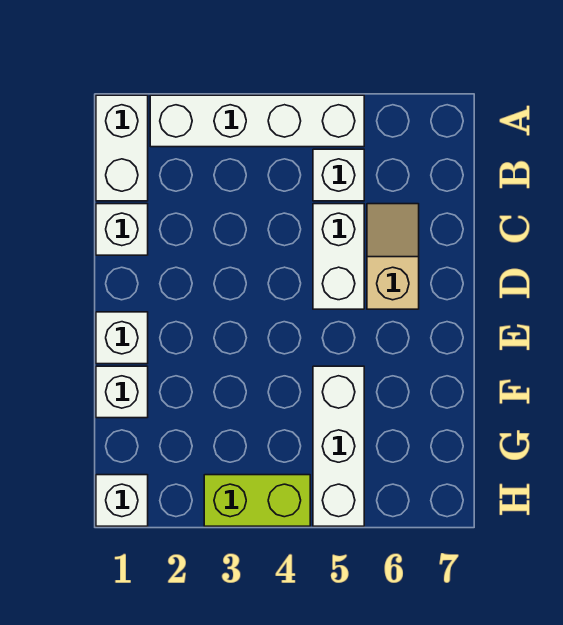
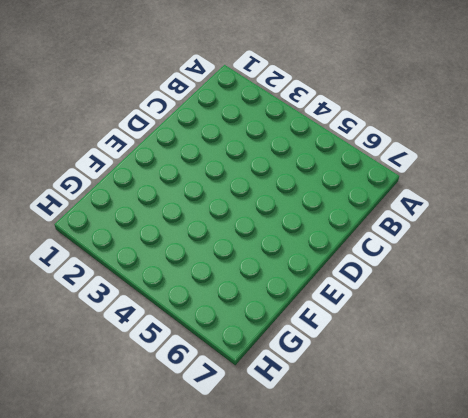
none -> white brick A1:B1 level 1
none -> white brick A2:A5 level 1

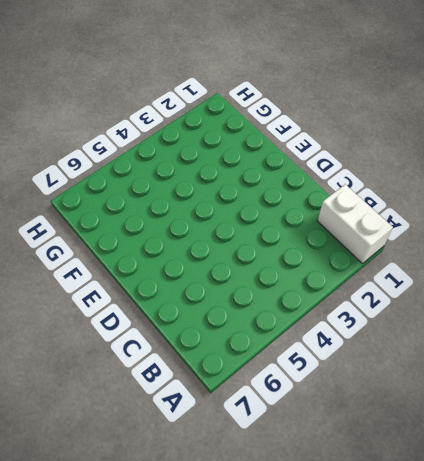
none -> white brick A2:A5 level 1
none -> white brick B5 level 1

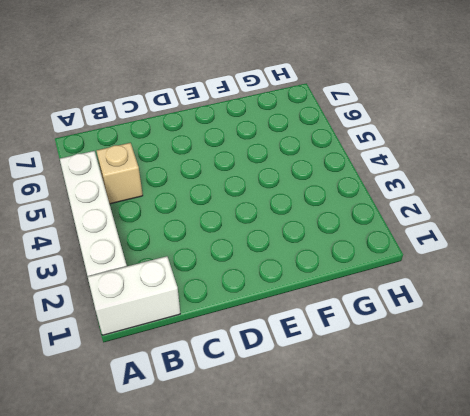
tan brick B5 level 1 -> white brick B5 level 1
none -> white brick C1 level 1
none -> white brick C5:D5 level 1

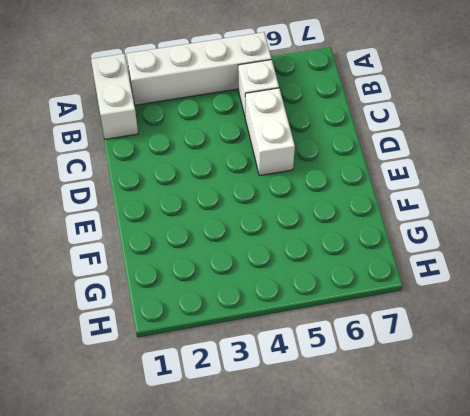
none -> white brick C1 level 1
none -> tan slope C6:D6 level 1 top D

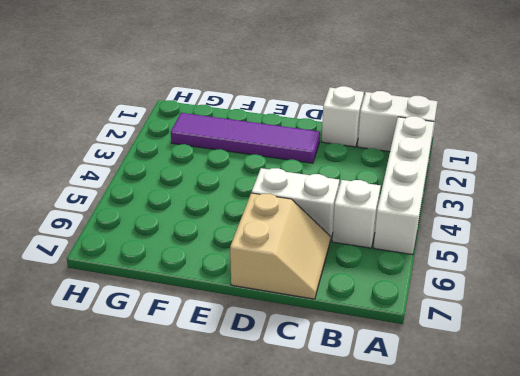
tan slope C6:D7 level 1 top D -> tan slope C6:D6 level 1 top D
purple tile D2:G2 level 1 -> none
none -> white brick E1 level 1
none -> white brick F1 level 1

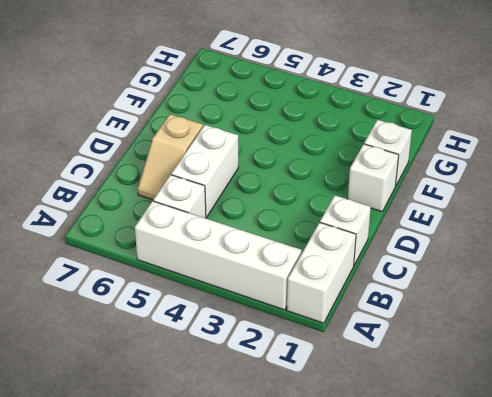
none -> white brick F5:H5 level 1
none -> white brick H1 level 1

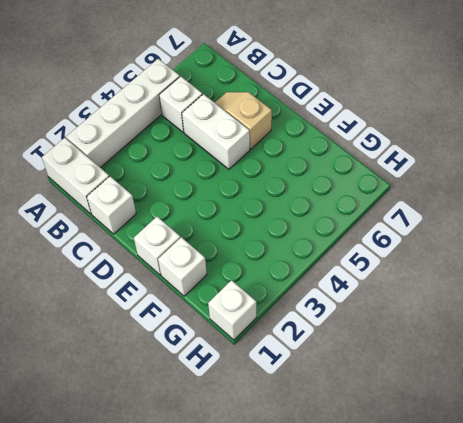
none -> white brick F5:H5 level 1
none -> lime brick H3:H4 level 1

